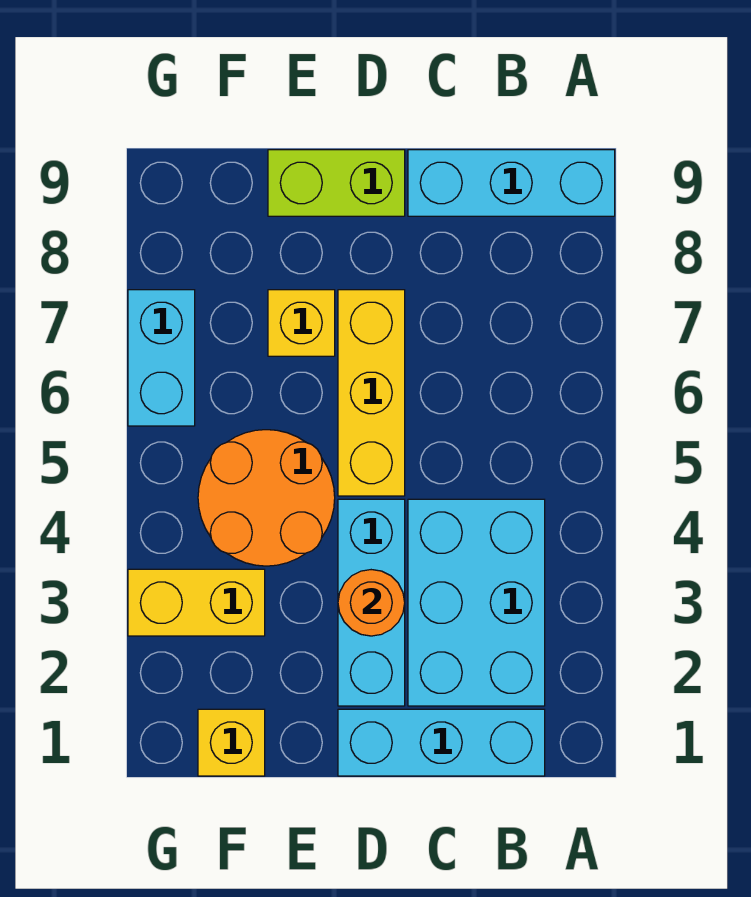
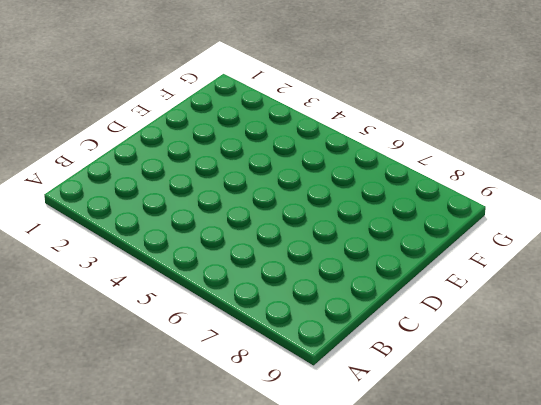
none -> cyan brick A9:C9 level 1
none -> cyan brick B1:D1 level 1
none -> cyan brick B2:C4 level 1

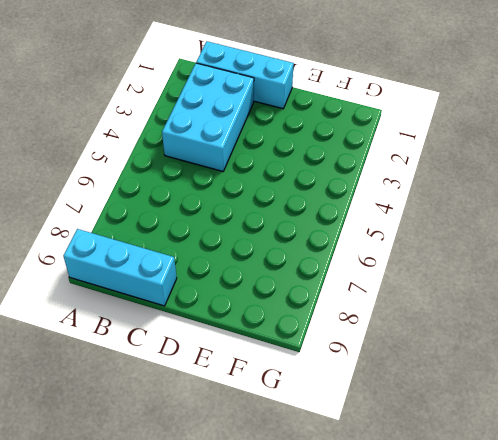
none -> cyan brick D2:D4 level 1
none -> yellow brick D5:D7 level 1
none -> lime brick D9:E9 level 1

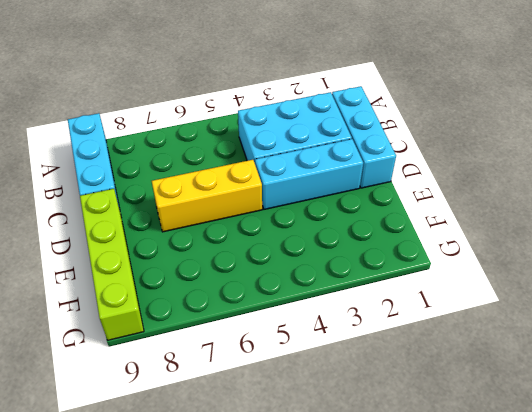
lime brick D9:G9 level 1 -> lime brick D9:E9 level 1
none -> orange round brick E4:F5 level 1
none -> yellow brick E7 level 1
none -> yellow brick F1 level 1

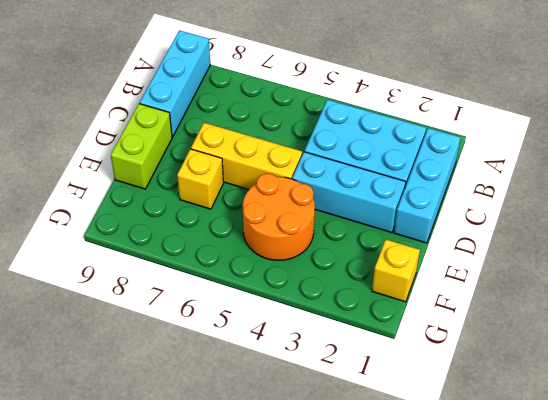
none -> yellow brick F3:G3 level 1
none -> cyan brick G6:G7 level 1
none -> orange round brick D3 level 2

